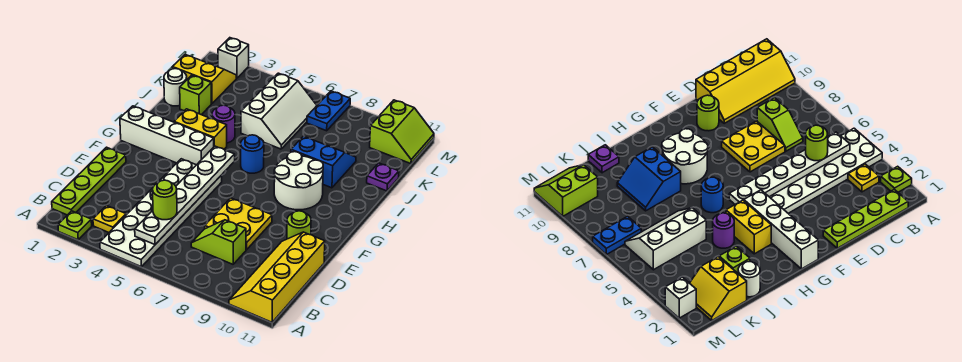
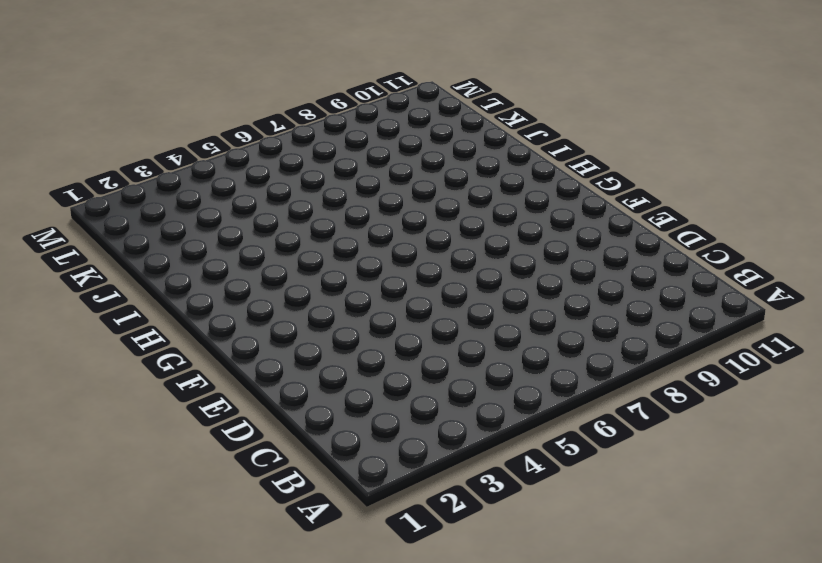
none -> lime plate A2 level 1
none -> white plate A4:F5 level 1
none -> yellow slope A10:D11 level 1 top 11

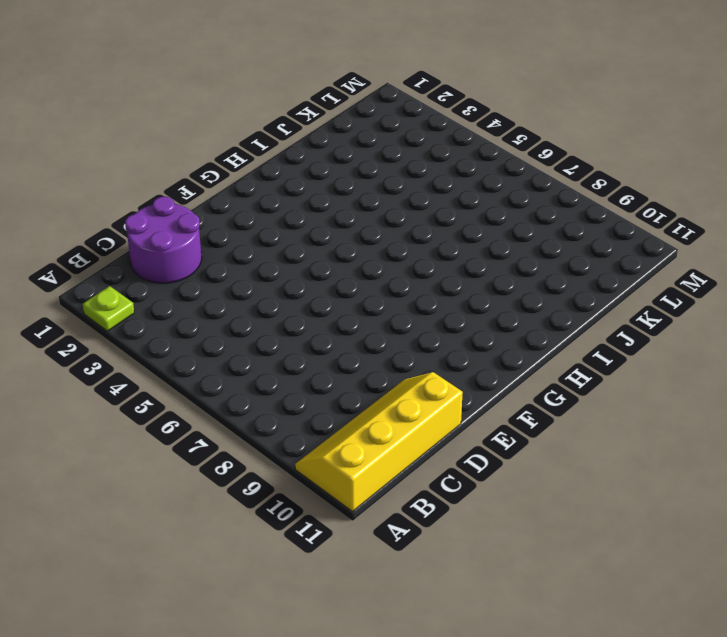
purple round brick C1:D2 level 1 -> lime plate B1:E1 level 1
none -> white plate A4:F5 level 1
none -> yellow plate B3 level 1
none -> lime slope C7:C8 level 1 top 8

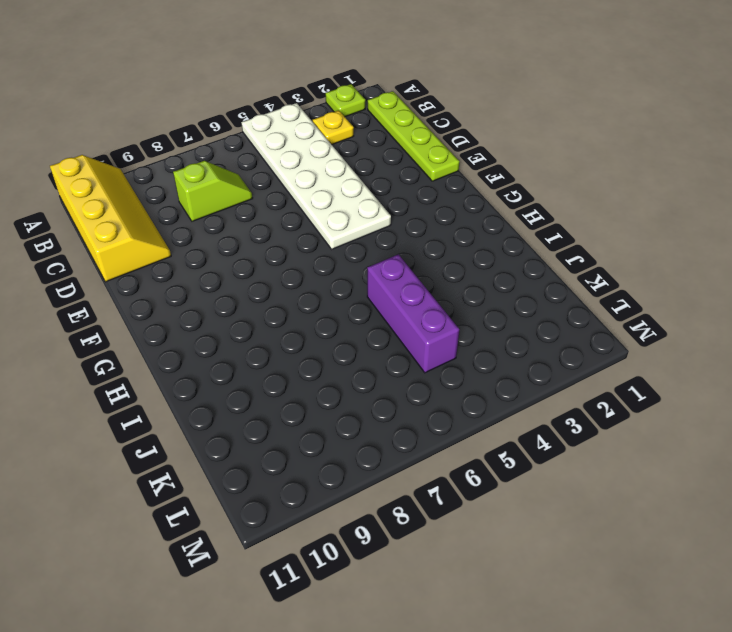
purple brick I5:K5 level 1 -> white slope J5:L6 level 1 top 5
none -> yellow plate D7:E8 level 1
none -> lime round brick E10 level 1
none -> white brick G1:G4 level 1

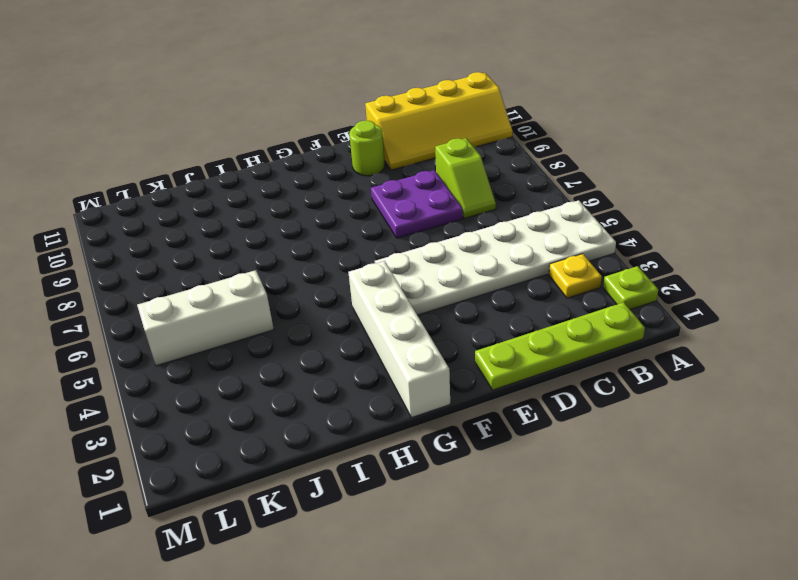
purple plate D7:E8 level 1 -> yellow plate D7:E8 level 1
none -> white round brick G8:H9 level 1
none -> yellow brick H3:H4 level 1
none -> blue round brick H6 level 1

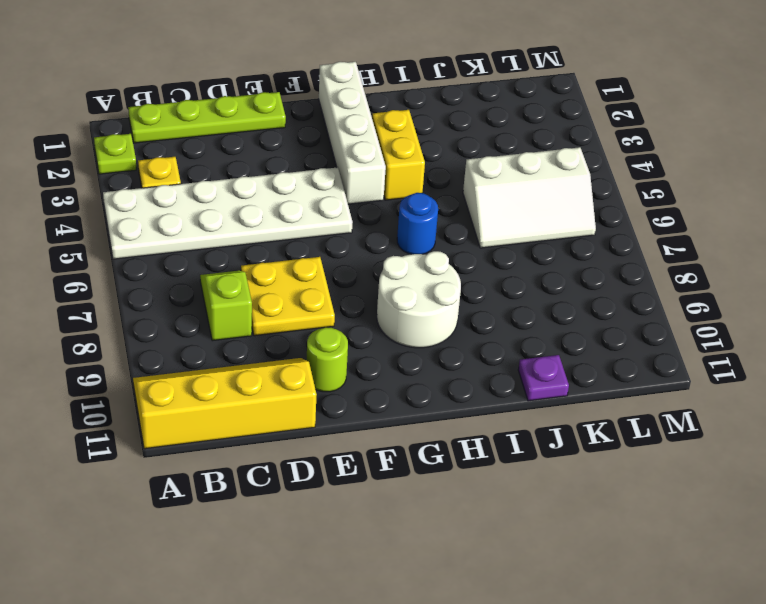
none -> purple round brick I4 level 1
none -> blue slope I8:J9 level 1 top I
none -> white round brick J1 level 1

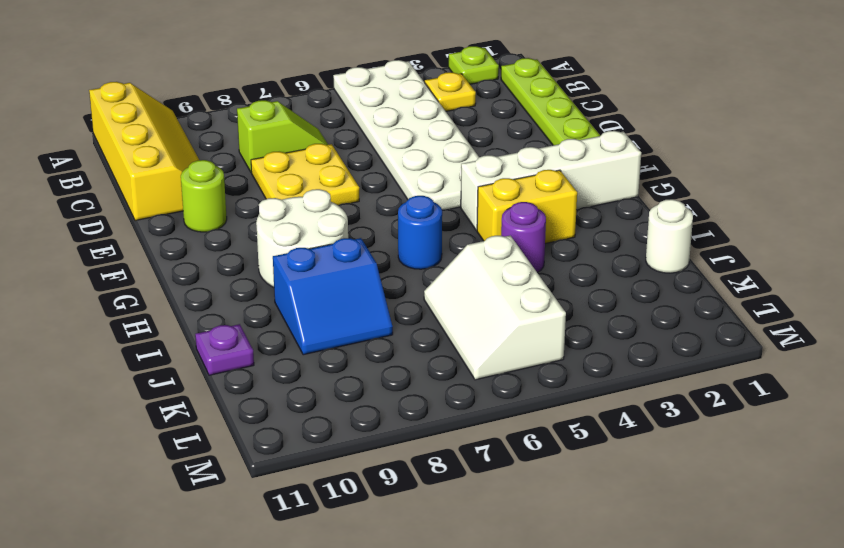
none -> lime brick J2 level 1
none -> yellow slope K1:L2 level 1 top K
none -> blue plate L7:M7 level 1

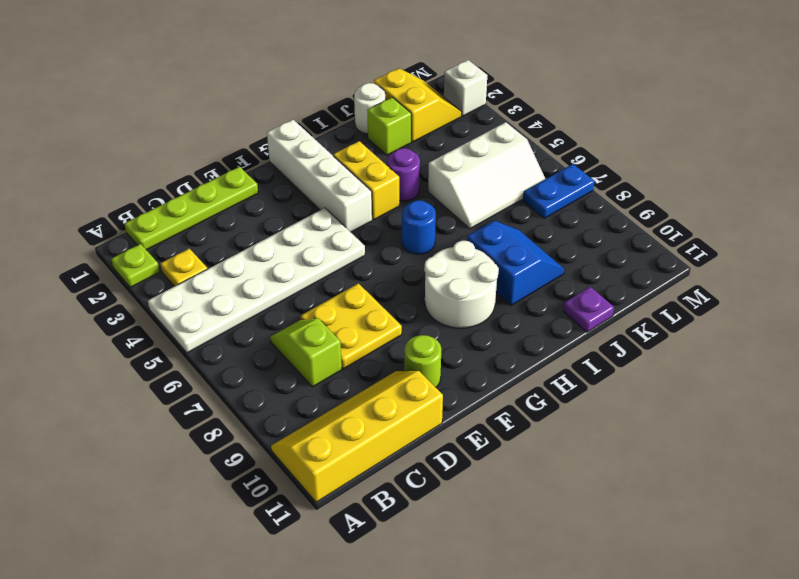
none -> lime slope L10:M11 level 1 top 10
none -> white plate B5:G5 level 2
none -> lime round brick C5 level 3

